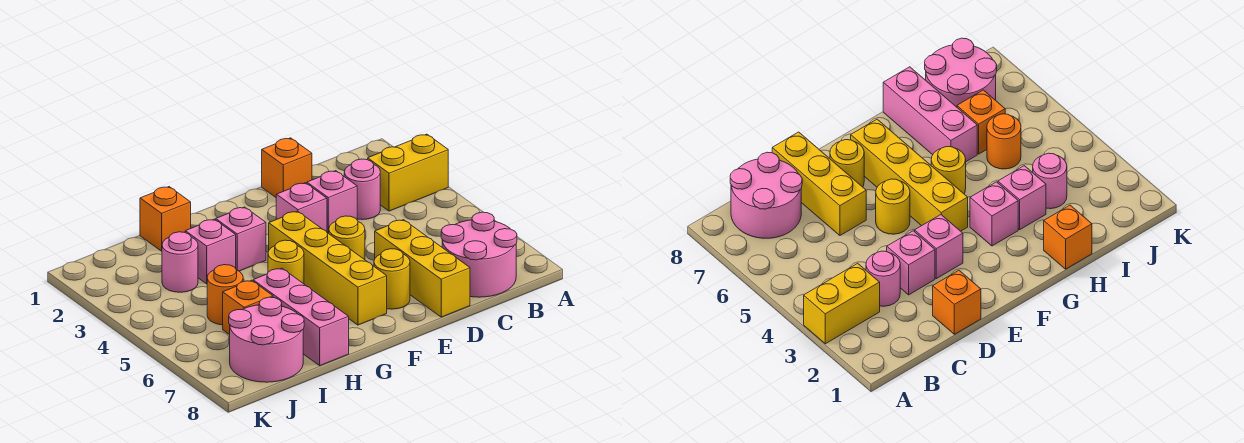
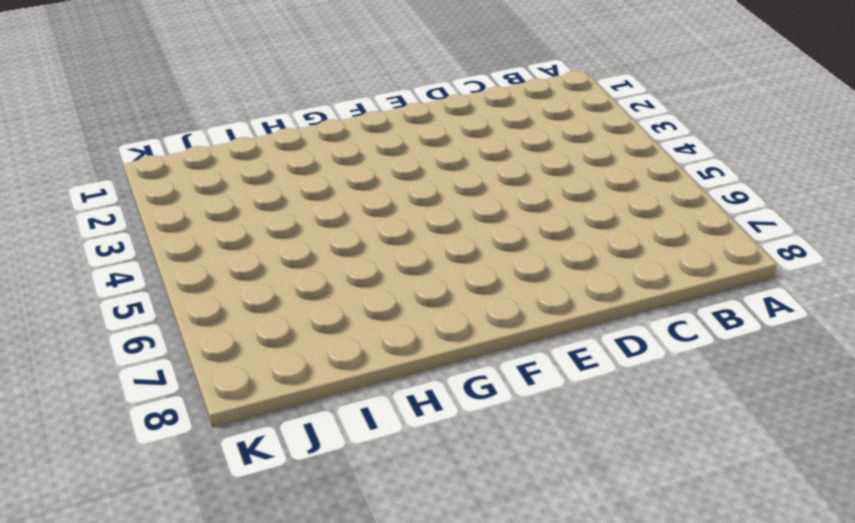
none -> yellow brick A3:B3 level 1
none -> pink round brick B7:C8 level 1
none -> pink round brick C3 level 1

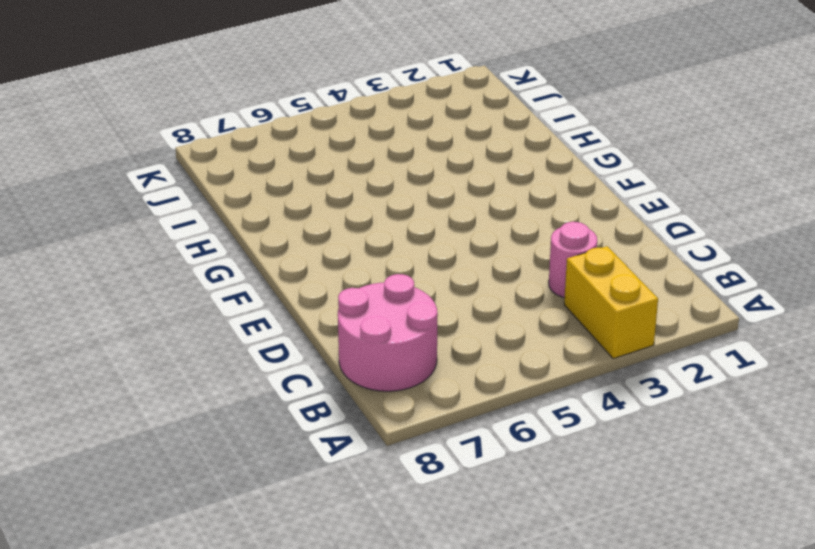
none -> orange brick D1 level 1
none -> pink brick D3 level 1
none -> yellow brick D6:D8 level 1

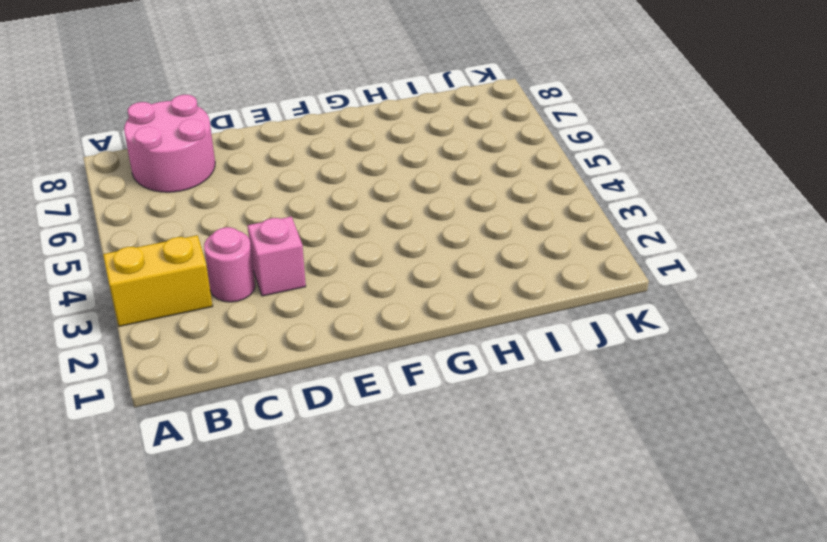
none -> orange brick D1 level 1
none -> yellow brick D6:D8 level 1
none -> pink brick E3 level 1

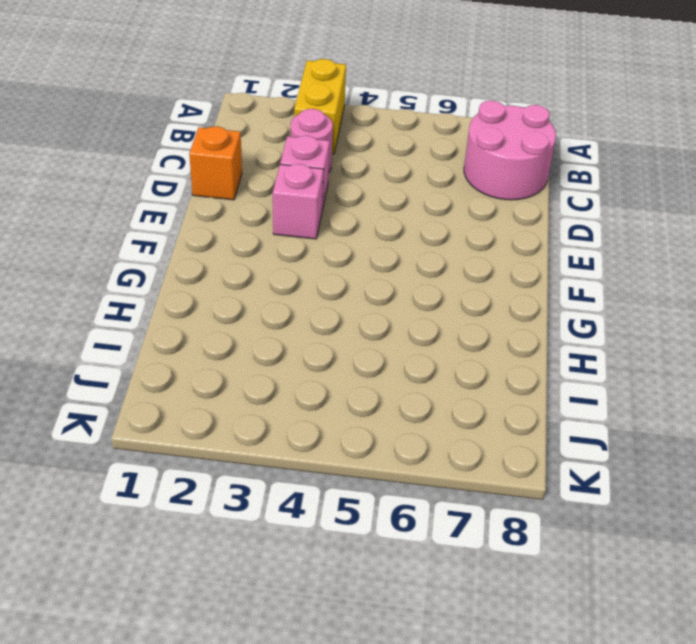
none -> yellow brick D6:D8 level 1
none -> yellow round brick E5 level 1
none -> yellow round brick E7 level 1

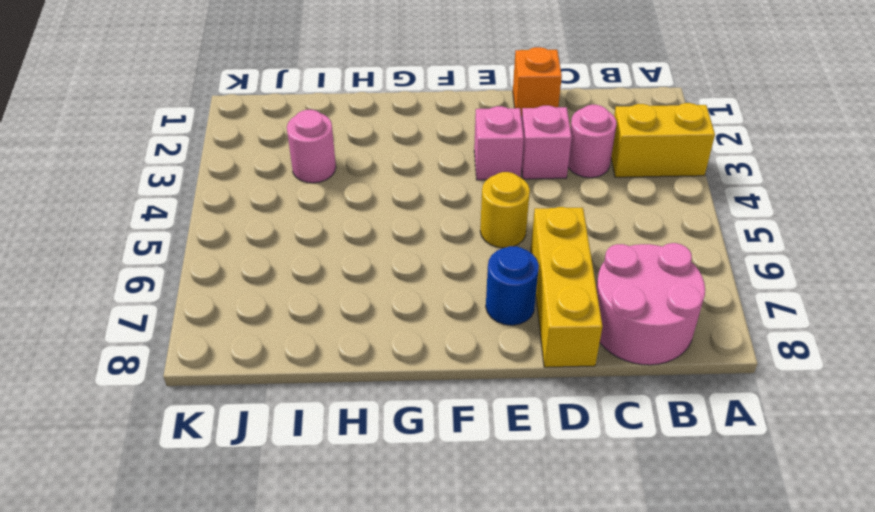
blue round brick E7 level 1 -> yellow round brick E7 level 1
none -> yellow brick F4:F7 level 1
none -> pink brick G3 level 1
none -> yellow round brick G5 level 1

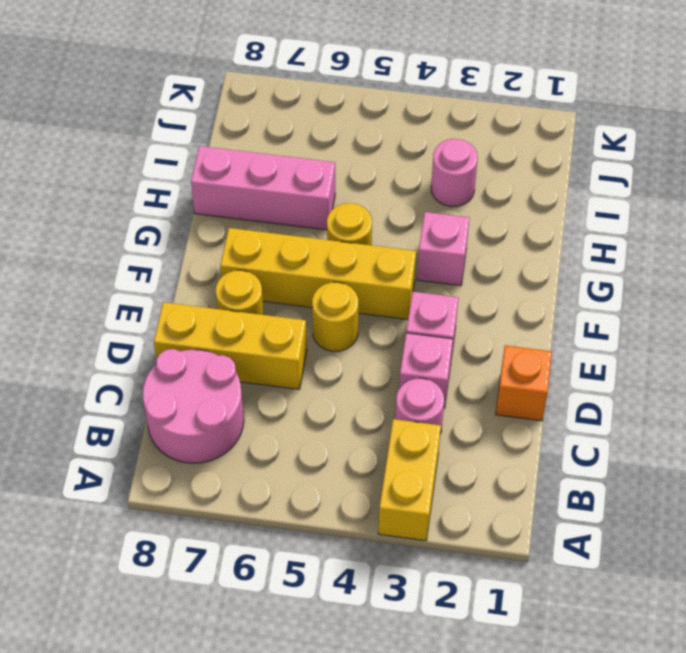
none -> orange brick H1 level 1
none -> pink brick H3 level 1
none -> orange round brick I5 level 1

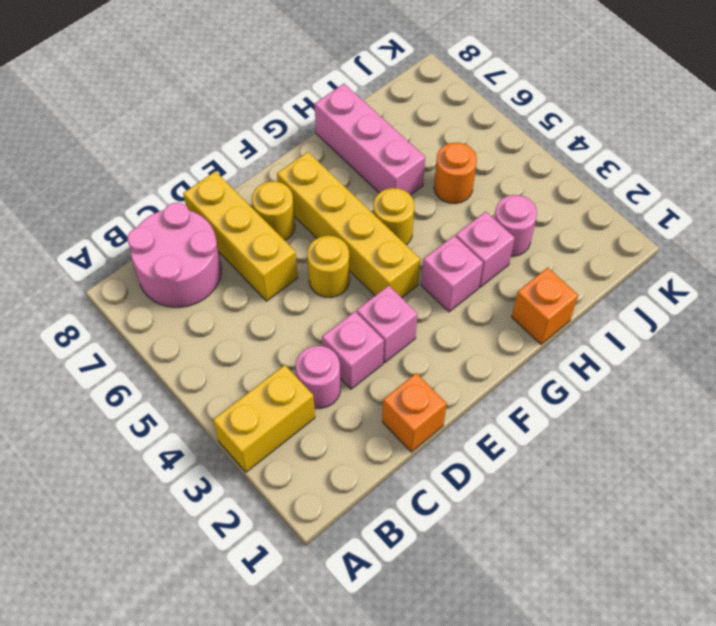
none -> orange brick I6 level 1
none -> pink round brick I7:J8 level 1

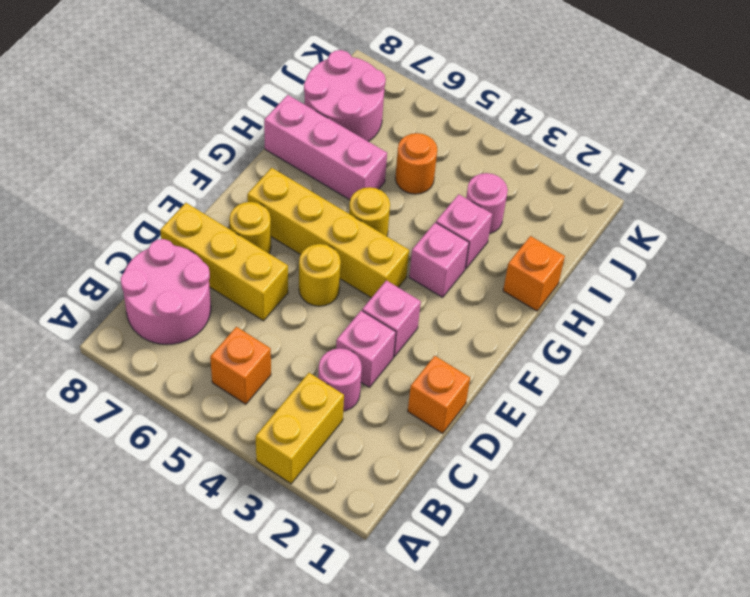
orange brick B5 level 1 -> orange brick I6 level 1

